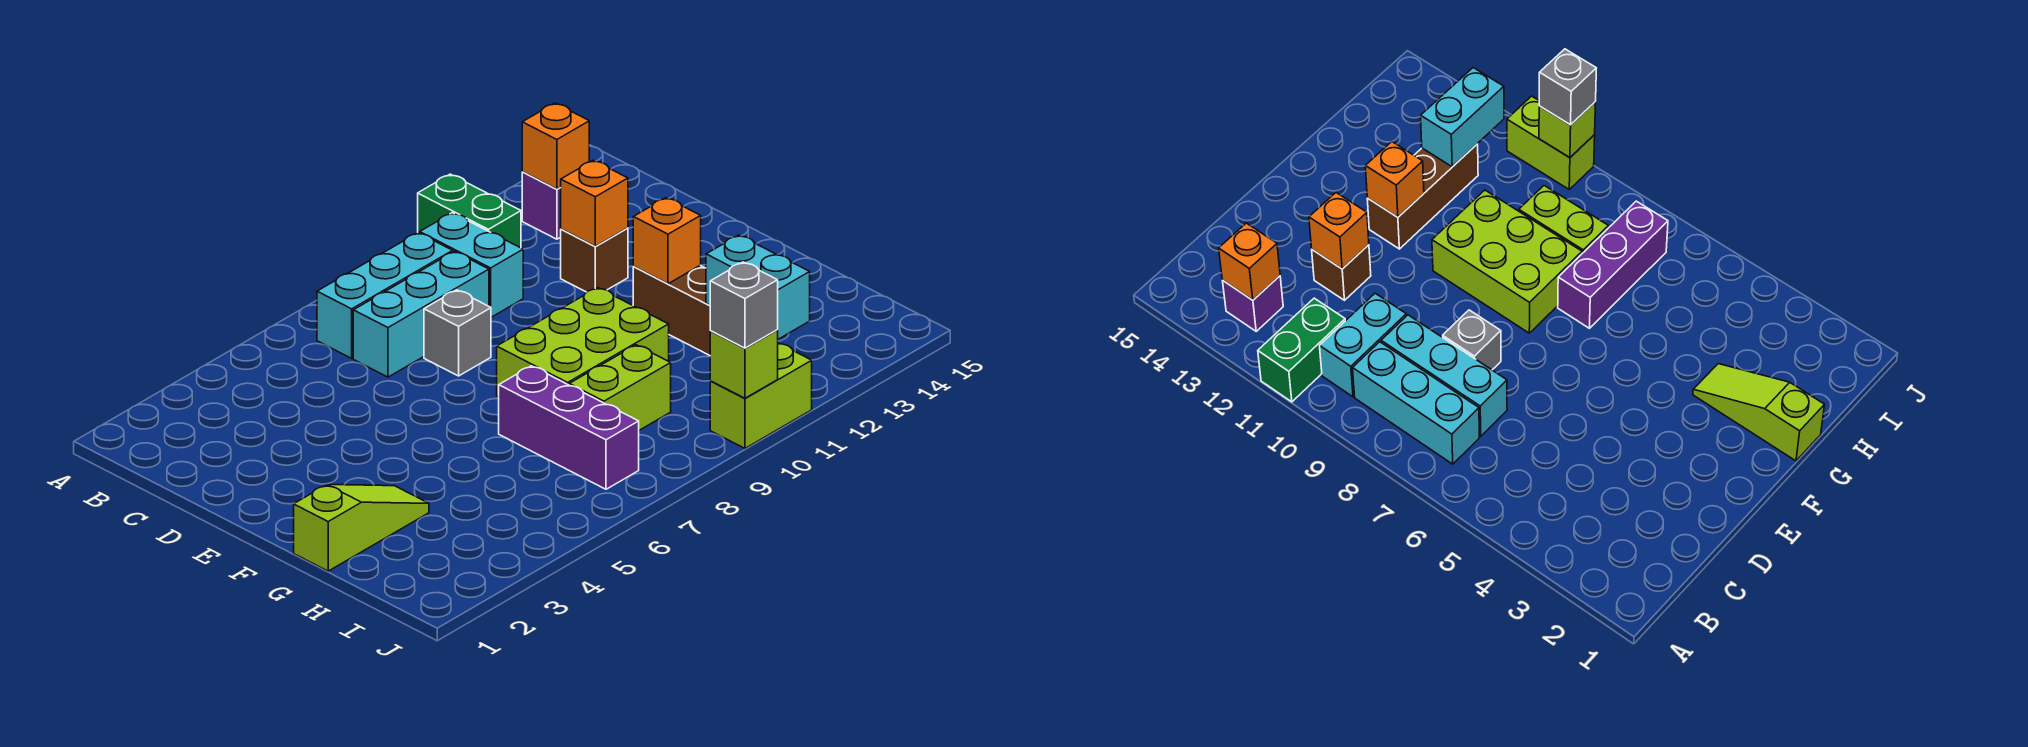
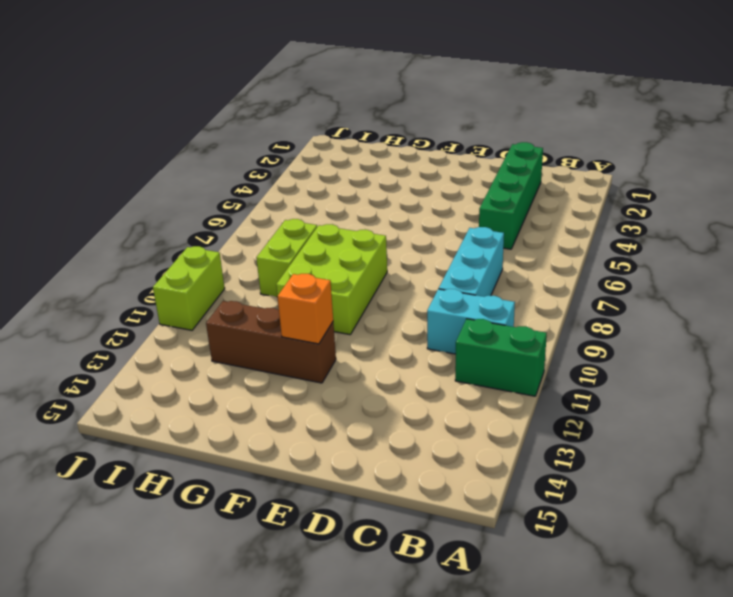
green brick C2:C5 level 1 -> none
none -> cyan brick B7:B9 level 1
none -> purple brick B13 level 1
none -> grey brick D8 level 1

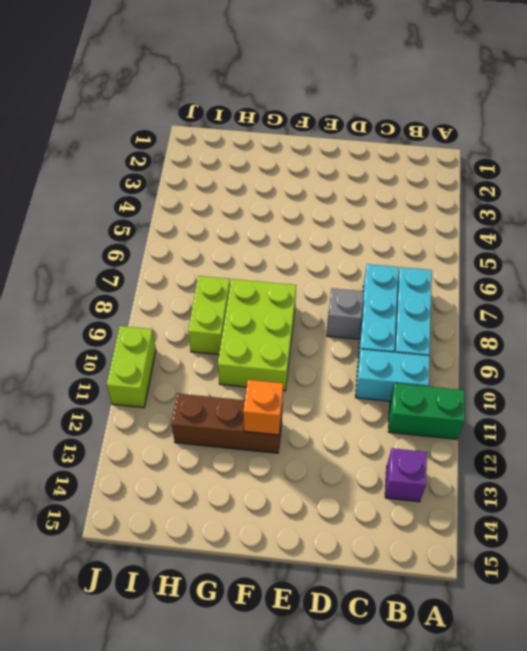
none -> brown brick D12 level 1
none -> lime slope G1:G3 level 1 top 1
none -> purple brick G7:I7 level 1

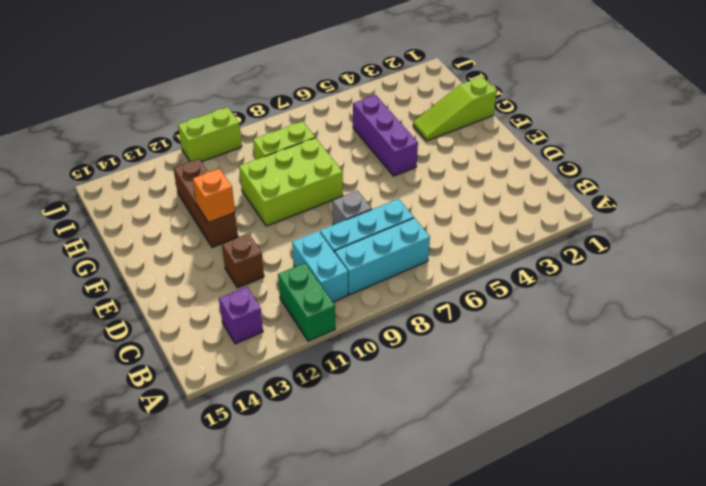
purple brick F5:H5 level 1 -> purple brick G7:I7 level 1
none -> orange brick B13 level 2
none -> orange brick D12 level 2
none -> cyan brick H12:I12 level 2

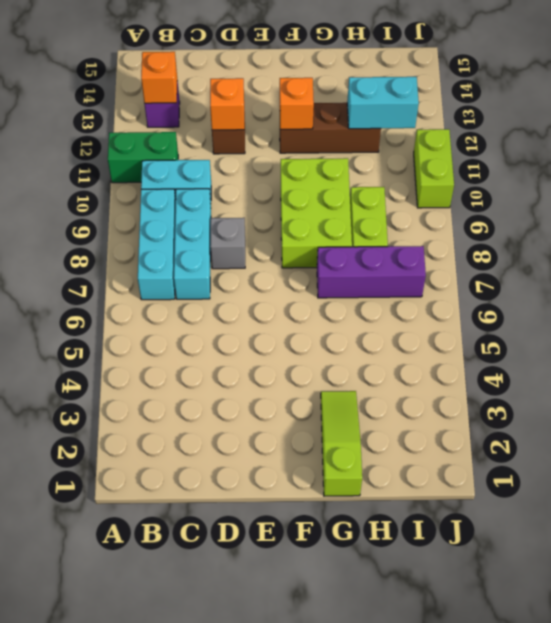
none -> lime brick J10 level 2
none -> grey brick J10 level 3

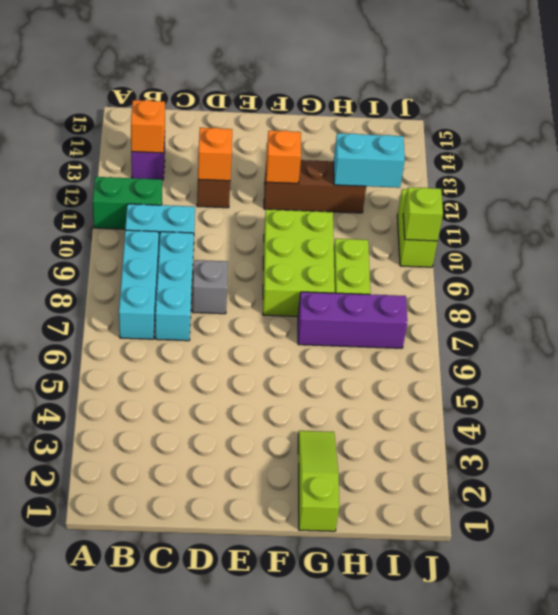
none -> grey brick J10 level 3

